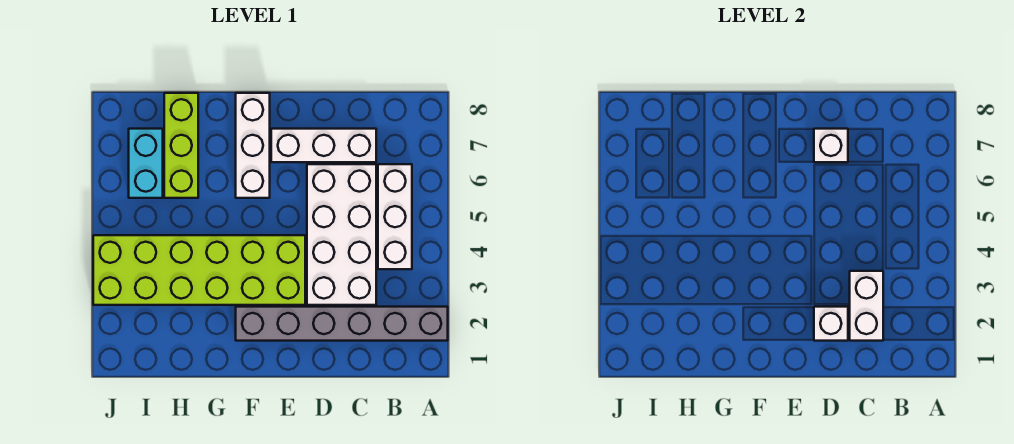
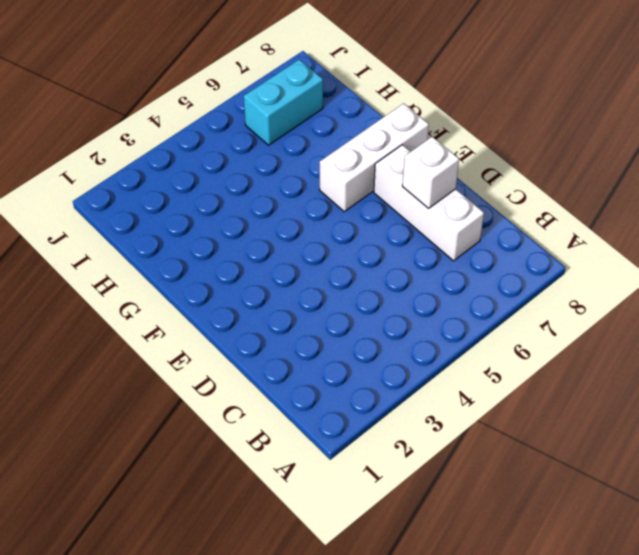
none -> grey brick A2:F2 level 1
none -> white brick B4:B6 level 1

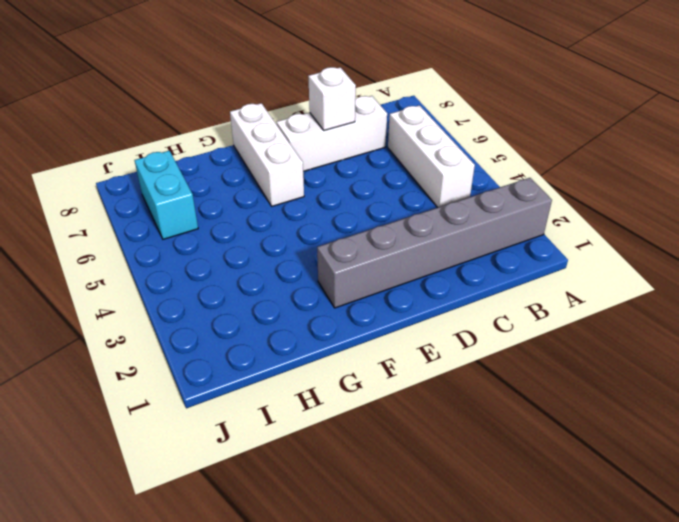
none -> white brick C3:D6 level 1
none -> lime brick E3:J4 level 1

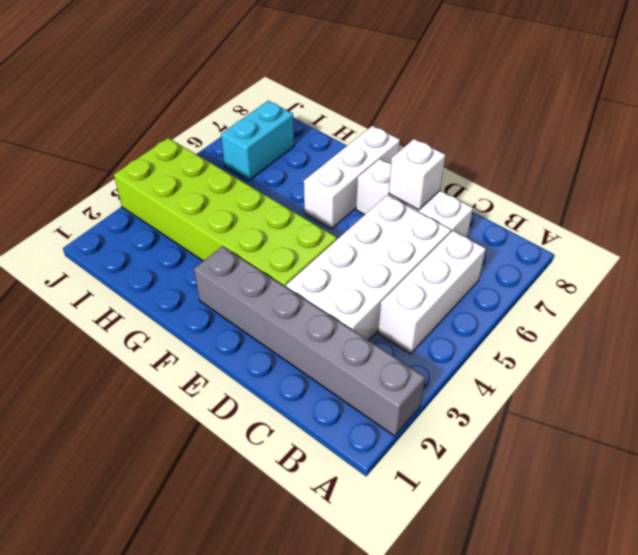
none -> lime brick H6:H8 level 1
none -> white brick C2:C3 level 2

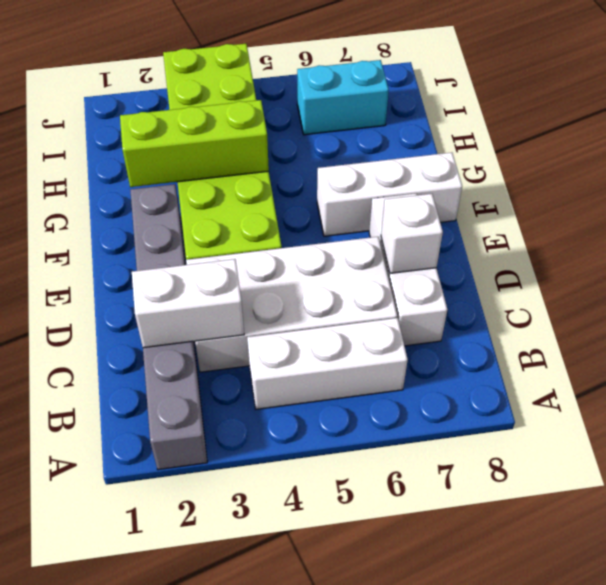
lime brick G2:G4 level 2 -> lime brick H6:H8 level 1
none -> white brick D2 level 2

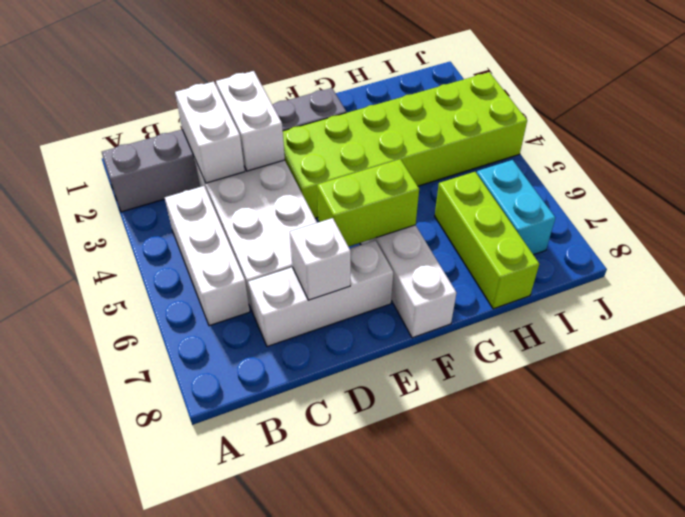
white brick D2:D3 level 2 -> white brick D2 level 2
lime brick E6:F6 level 2 -> none

